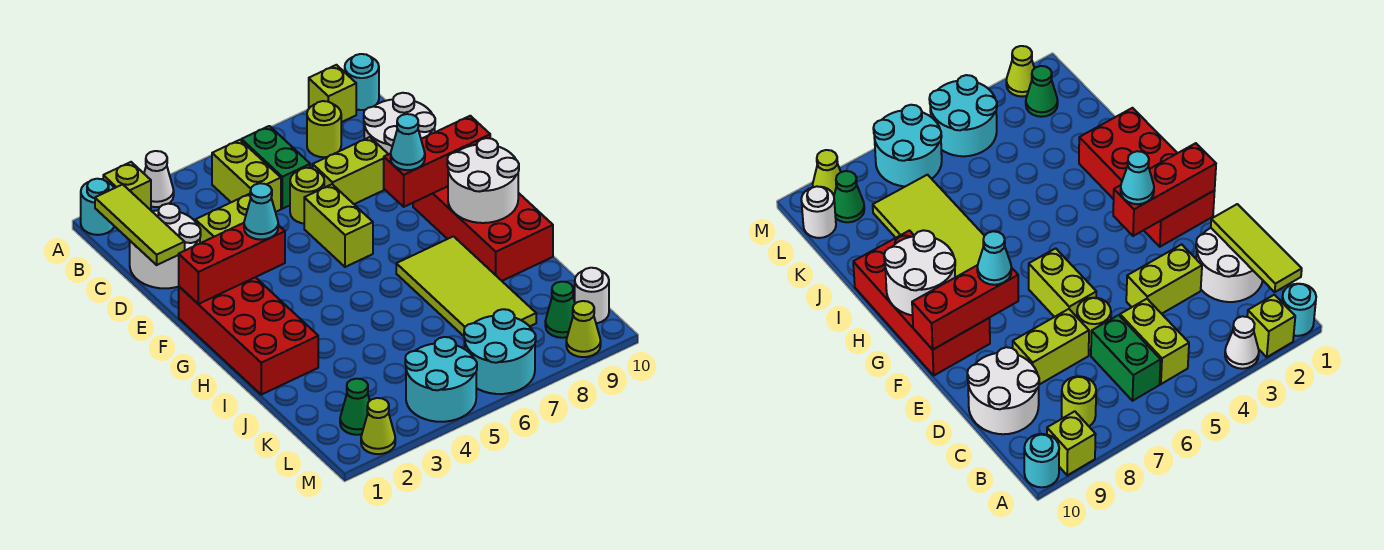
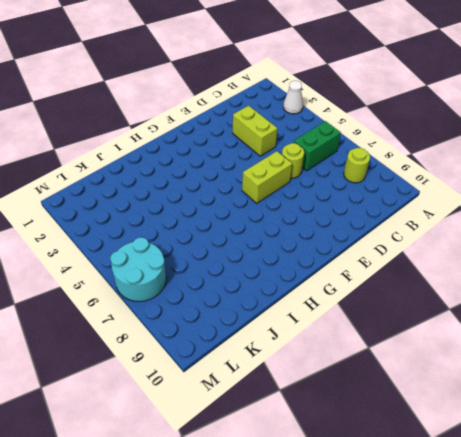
none -> cyan round brick A1 level 1
none -> lime brick A2 level 1
none -> lime brick A9 level 1
none -> cyan round brick A10 level 1

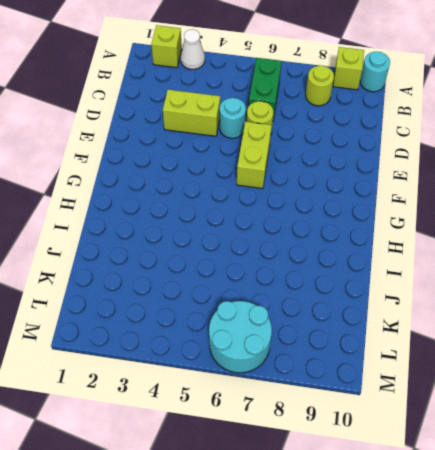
cyan round brick D5 level 1 -> cyan round brick A1 level 1
none -> lime brick B5:C5 level 1
none -> white round brick C1:D2 level 1
none -> white round brick C9:D10 level 1
none -> lime brick D7:D8 level 1

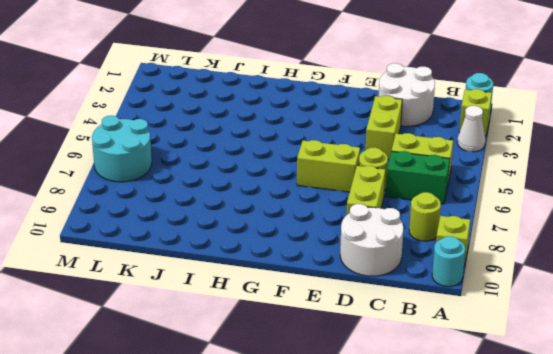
none -> red brick F1:I2 level 1
none -> red brick F9:I10 level 1
none -> lime tile H7:K8 level 1
none -> green cone L2 level 1

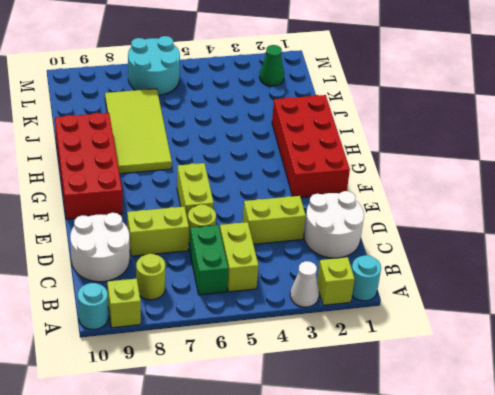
none -> cyan round brick L4:M5 level 1
none -> green cone L9 level 1
none -> white round brick L10 level 1
none -> lime cone M2 level 1

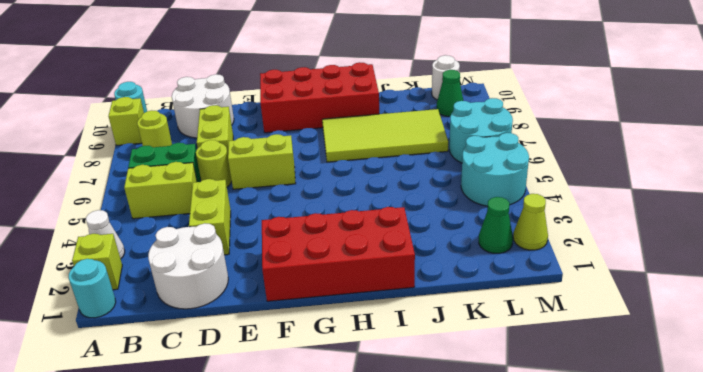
none -> lime cone M9 level 1
none -> lime tile B1:D1 level 2
none -> red brick F1:F3 level 2
none -> red brick F8:F10 level 2

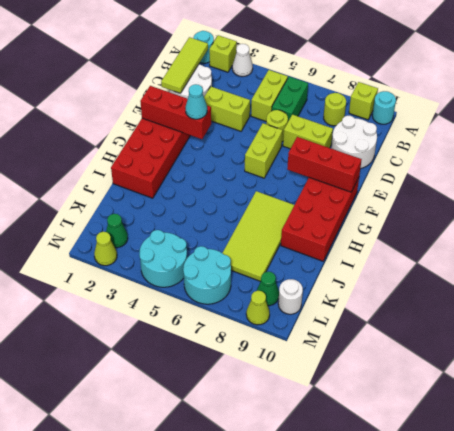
none -> white round brick G9:H10 level 2
none -> cyan cone F8 level 3

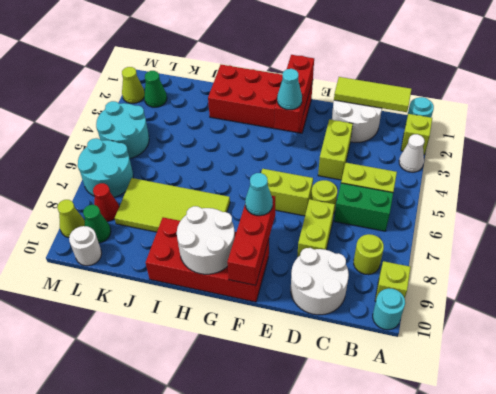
red cone L8 level 1 -> none

